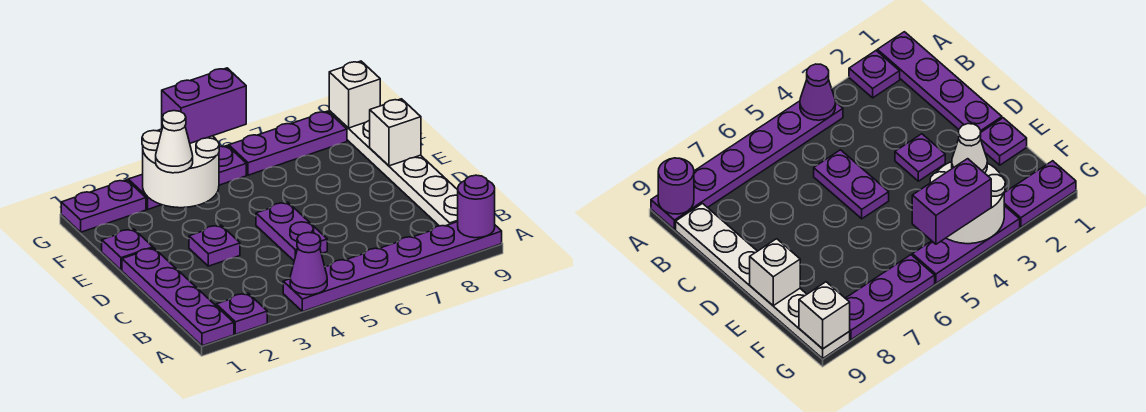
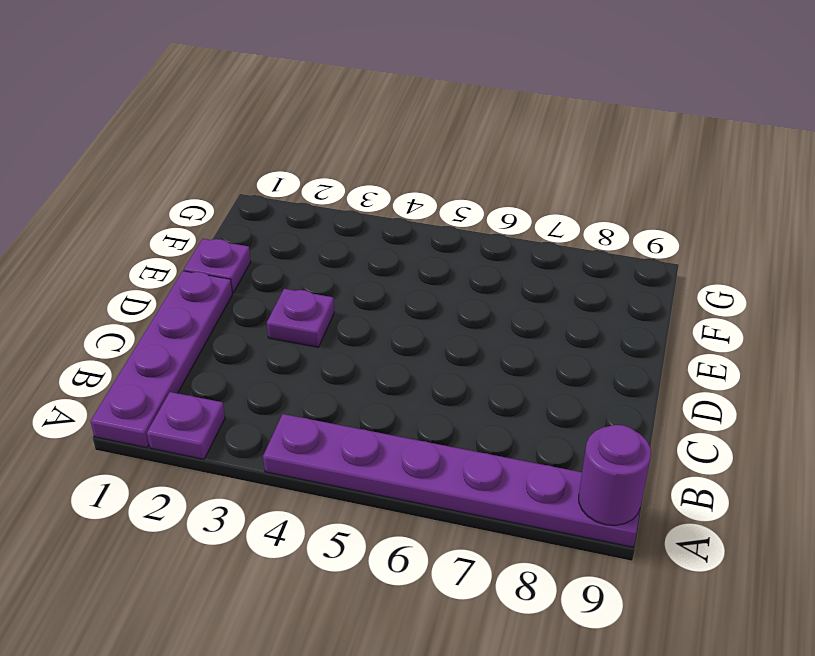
none -> white plate B9:G9 level 1
none -> purple plate C5:D5 level 1
none -> purple plate G1:G2 level 1

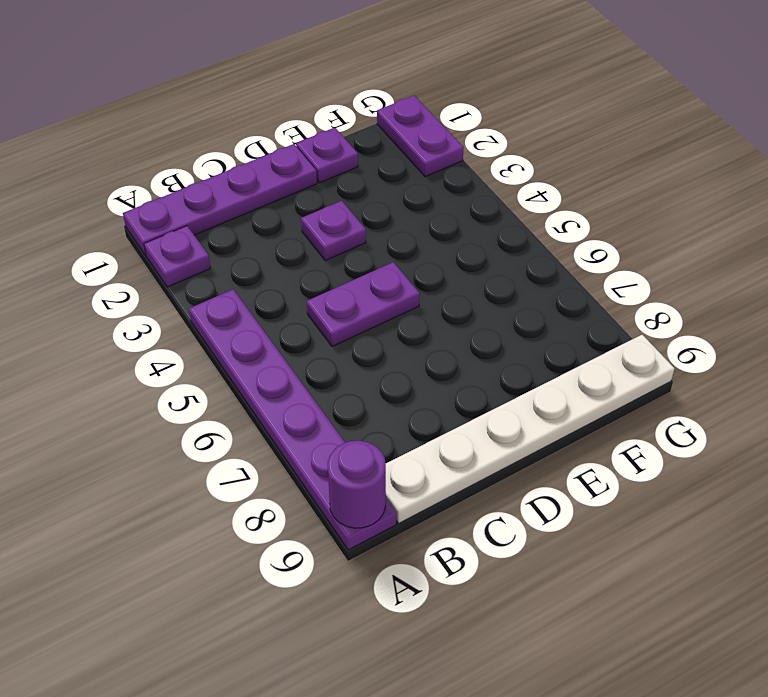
none -> purple plate G3:G5 level 1
none -> purple plate G6:G8 level 1
none -> purple cone A4 level 2

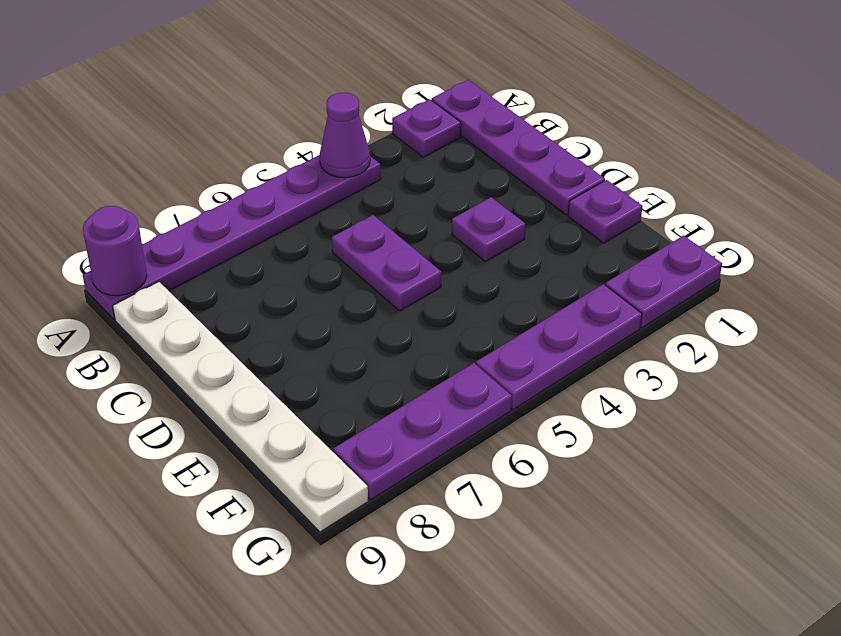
none -> white brick E9 level 2
none -> white round brick F3:G4 level 2
none -> white brick G9 level 2

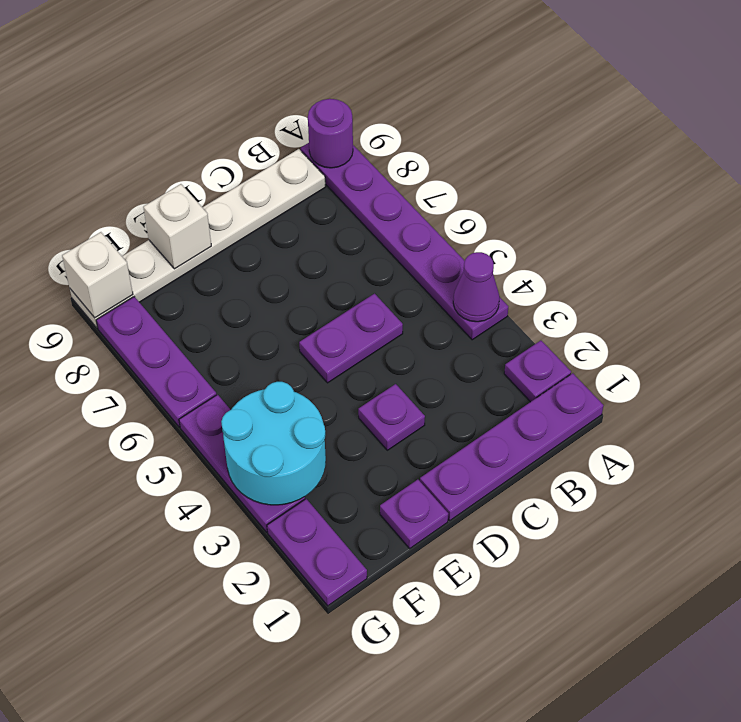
cyan round brick F3:G4 level 2 -> white round brick F3:G4 level 2
none -> white cone F3 level 3
none -> purple brick G4:G5 level 3

